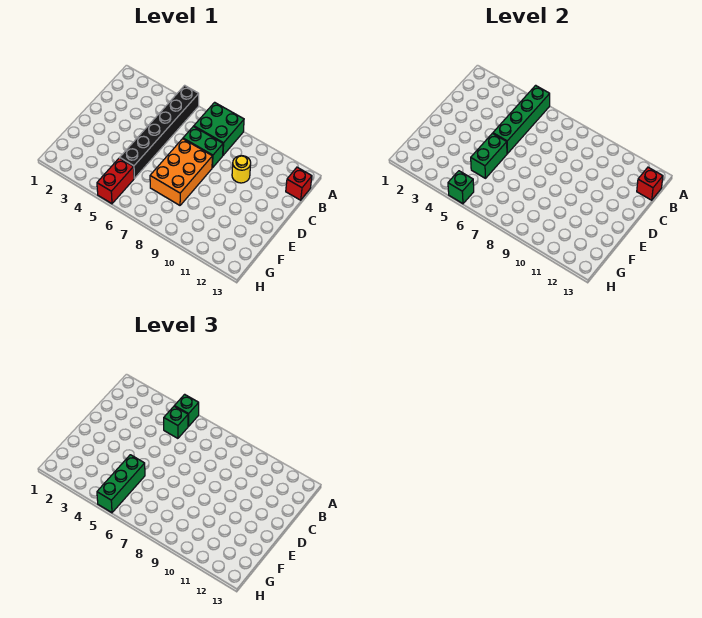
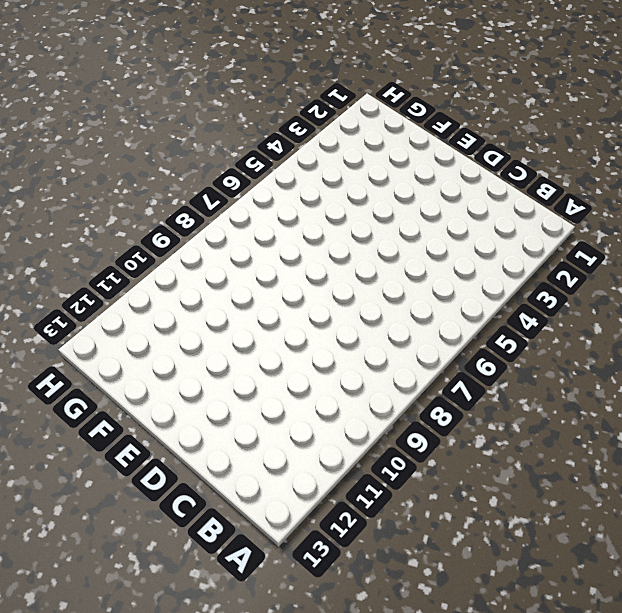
none -> black brick A5:F5 level 1
none -> green brick A7:B8 level 1
none -> red brick B13 level 1

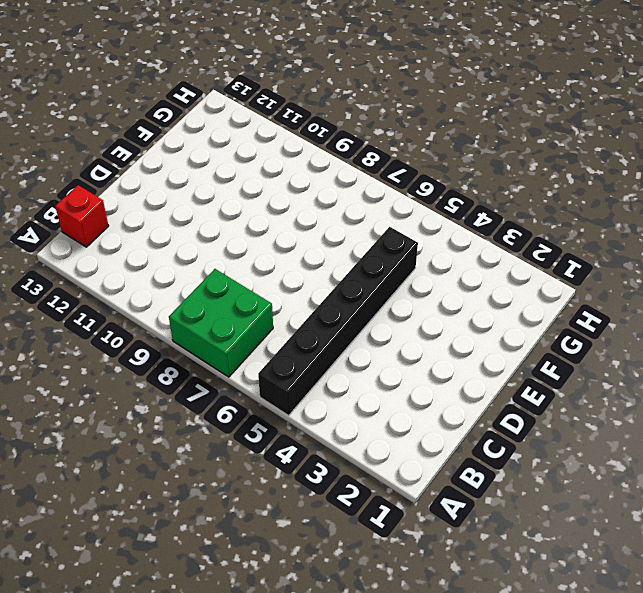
none -> green brick C7:C8 level 1
none -> yellow round brick C10 level 1
none -> orange brick D7:F8 level 1

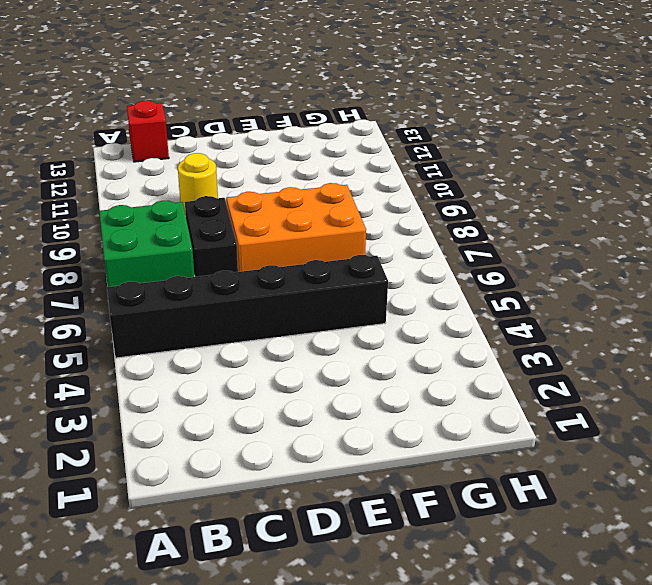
black brick C7:C8 level 1 -> green brick C7:C8 level 1
none -> red brick G5:H5 level 1
none -> green brick A5:D5 level 2
none -> red brick B13 level 2

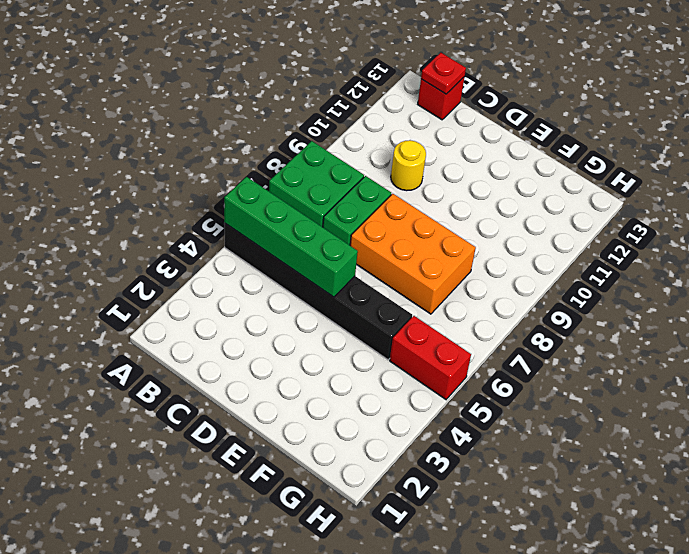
red plate B13 level 2 -> red brick B13 level 2
none -> green brick E5:F5 level 2
none -> green brick H5 level 2
none -> green brick A5 level 3

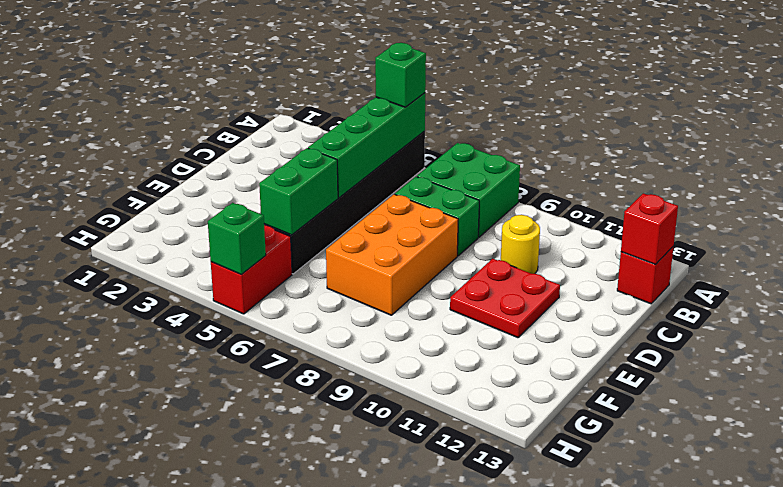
red plate D10:E11 level 1 -> none
none -> green brick B5 level 3
none -> green brick F5:H5 level 3

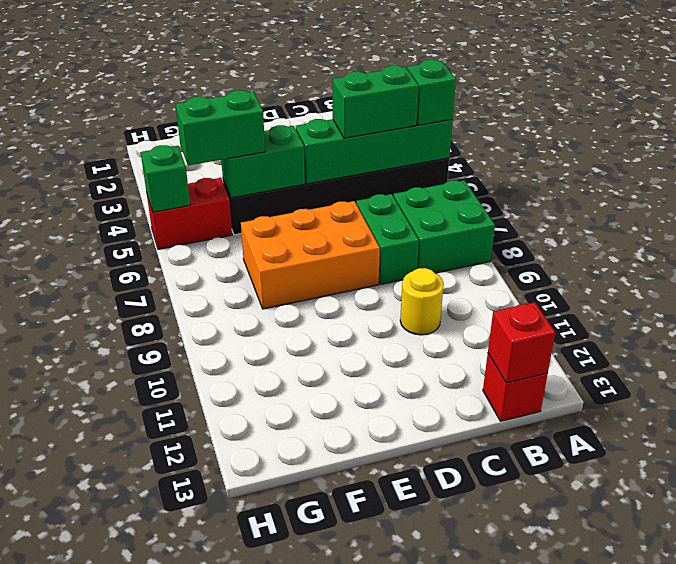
green brick B5:C5 level 3 -> green brick B5 level 3
green brick F5:G5 level 3 -> green brick F5:H5 level 3

